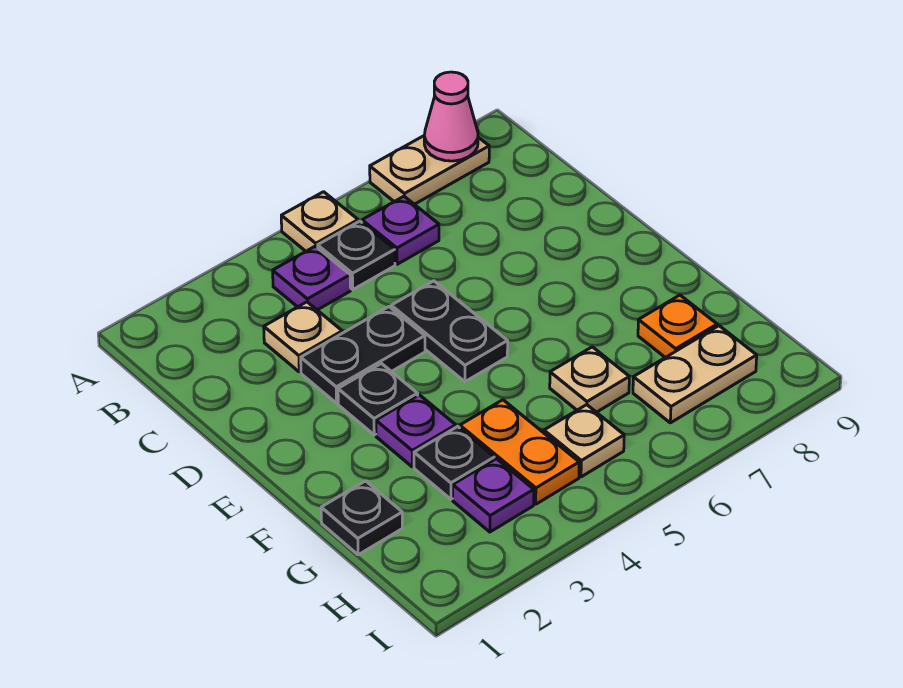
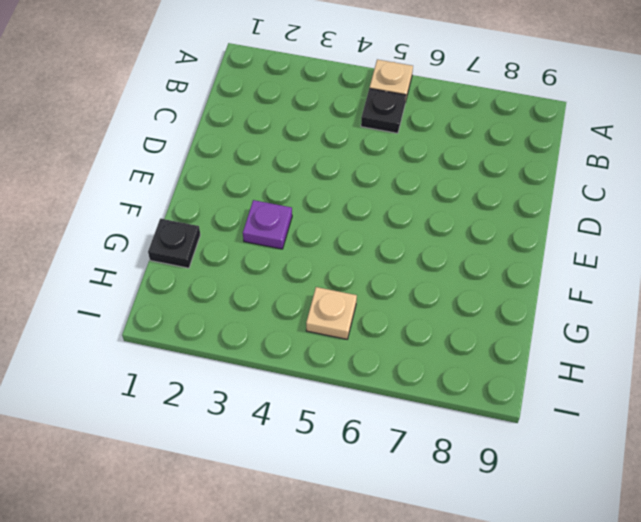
none -> tan plate A7:A8 level 1
none -> purple plate B4 level 1
none -> purple plate B6 level 1

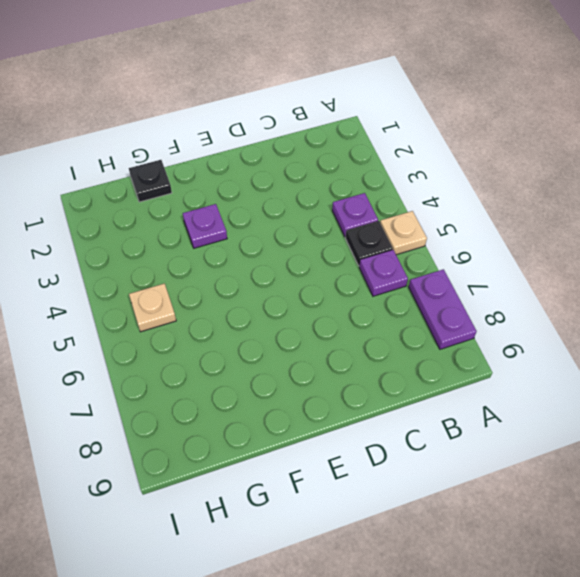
purple plate A7:A8 level 1 -> tan plate A7:A8 level 1
none -> tan plate C3 level 1
none -> black plate D3:D4 level 1
none -> black plate D5:E5 level 1

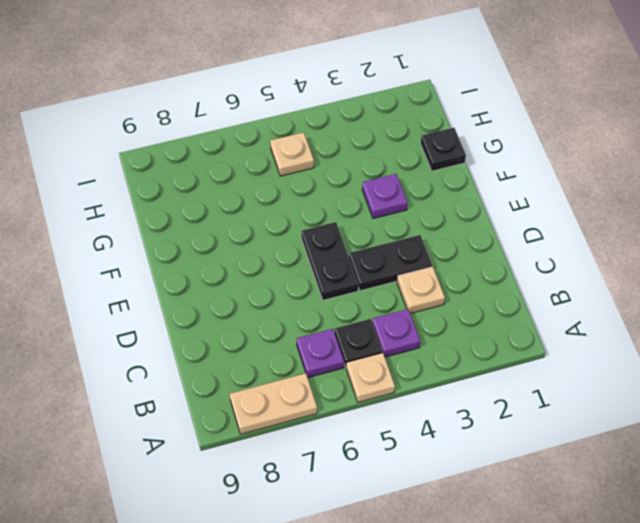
none -> black plate E3 level 1
none -> black plate G3 level 1
none -> orange plate G4:H4 level 1

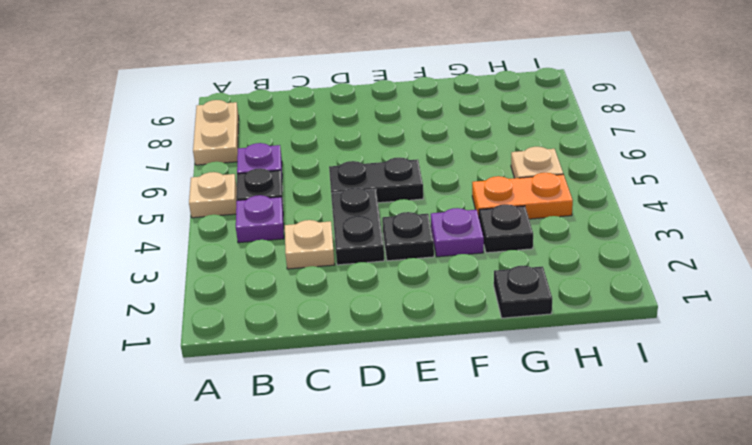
none -> tan plate G6 level 1
none -> orange plate G8 level 1
none -> purple plate H3 level 1

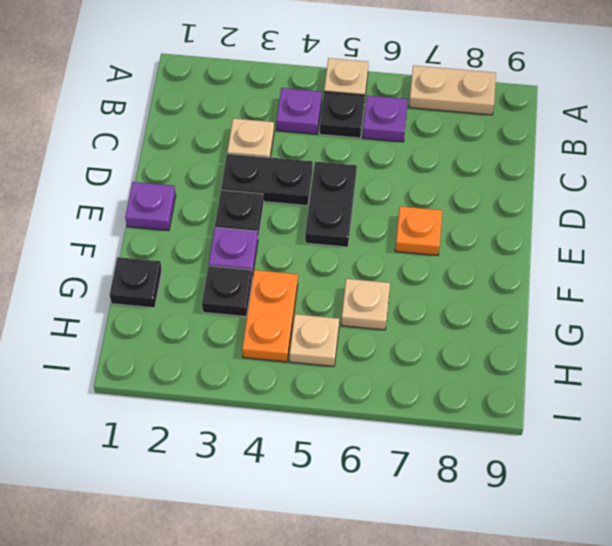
purple plate E1 level 1 -> purple plate H3 level 1
orange plate E7 level 1 -> orange plate G8 level 1
none -> tan plate H7:H8 level 1
none -> pink cone A8 level 2

